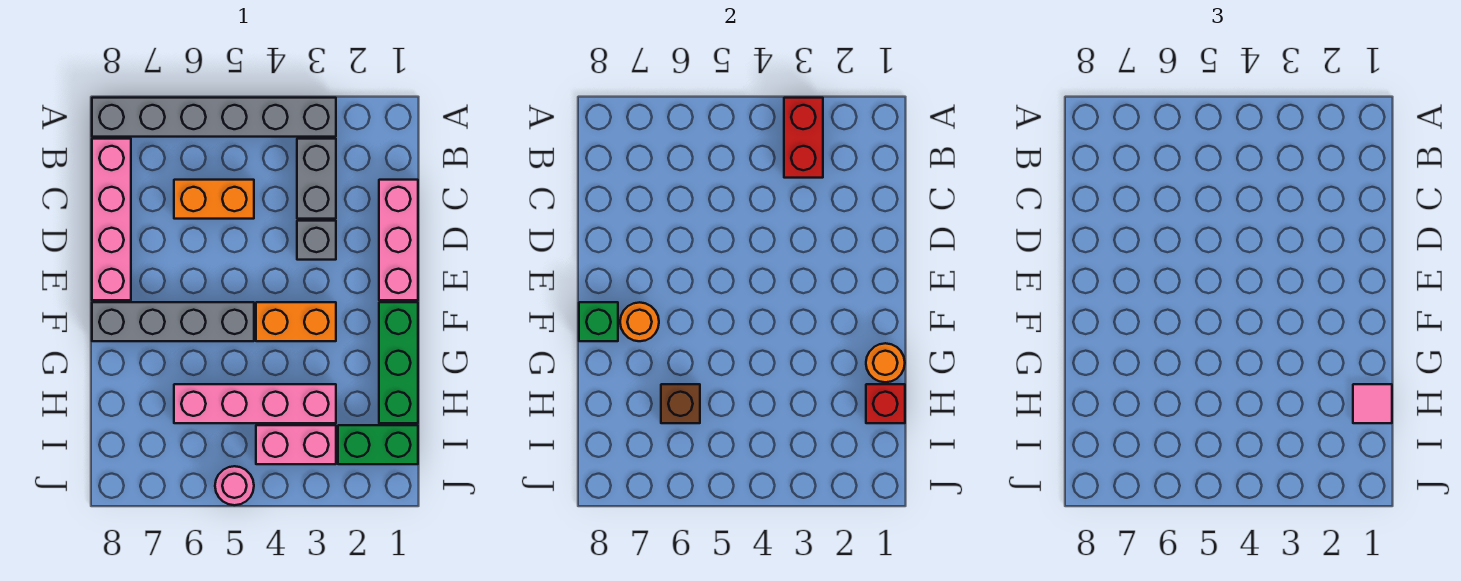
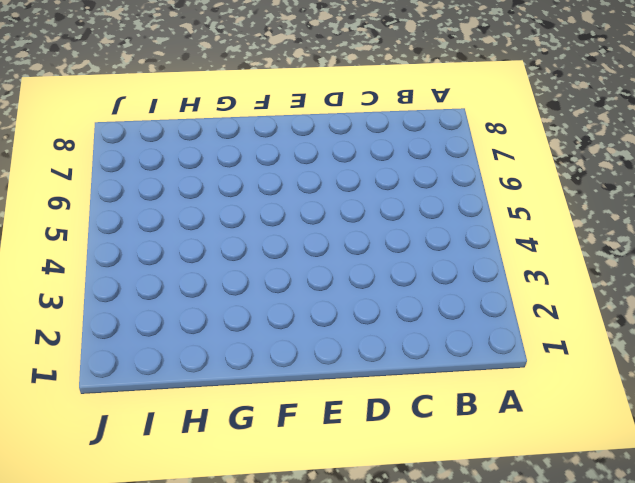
none -> grey brick A3:A8 level 1
none -> grey brick B3:C3 level 1
none -> pink brick B8:E8 level 1

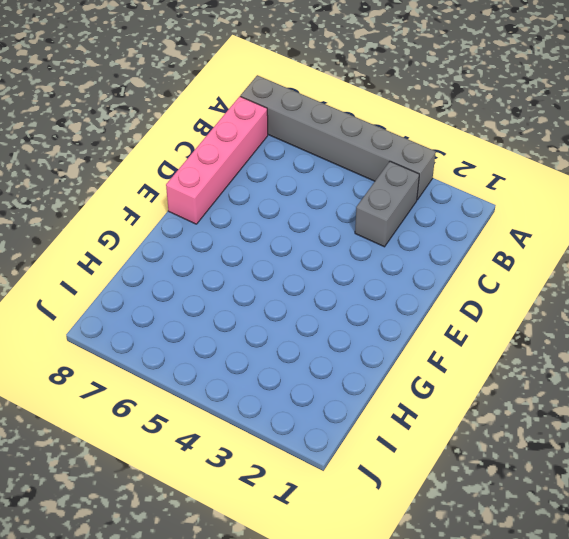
none -> pink brick C1:E1 level 1
none -> orange brick C5:C6 level 1
none -> grey brick D3 level 1

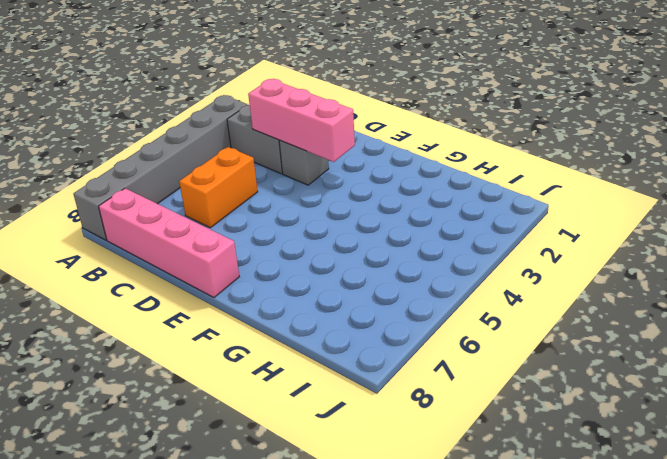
pink brick C3:E3 level 2 -> pink brick C1:E1 level 1
none -> green brick F1:H1 level 1
none -> orange brick F3:F4 level 1
none -> grey brick F5:F8 level 1

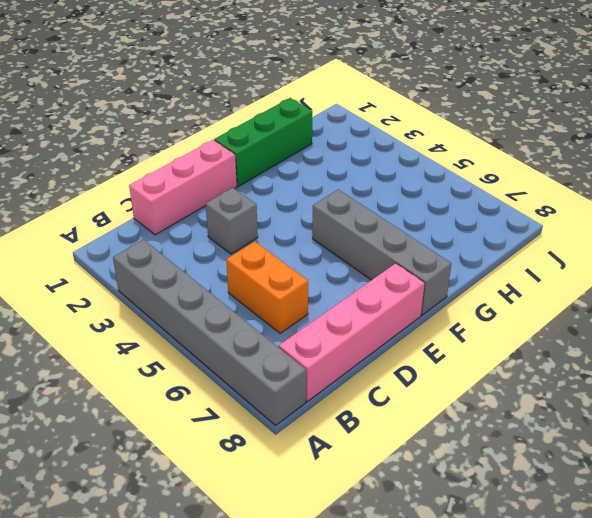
none -> grey brick B3:C3 level 1
none -> orange brick F3:F4 level 1
none -> pink brick H3:H6 level 1

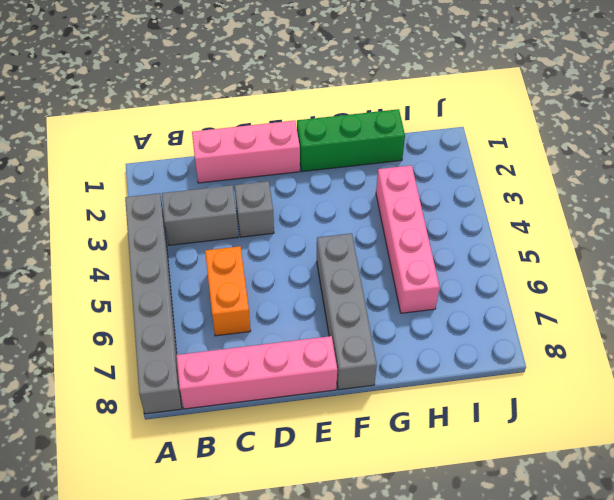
none -> orange brick F3:F4 level 1
none -> green brick I1:I2 level 1
none -> pink brick I3:I4 level 1

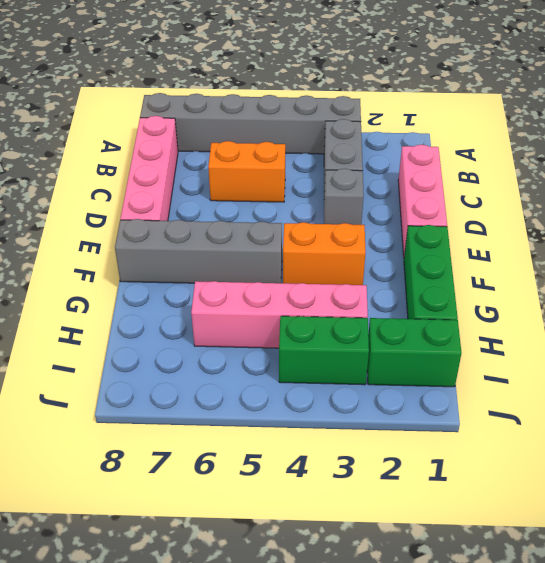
green brick I3:I4 level 1 -> pink brick I3:I4 level 1
none -> pink round brick J5 level 1
none -> red brick A3:B3 level 2
none -> orange round brick F7 level 2

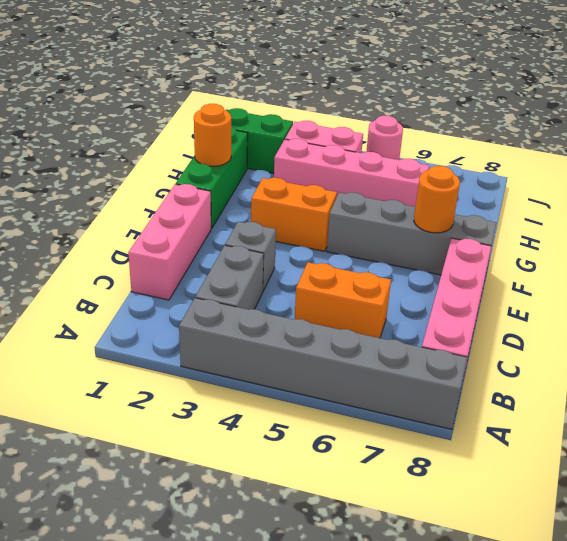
none -> red brick A3:B3 level 2
none -> green brick F8 level 2
none -> red brick H1 level 2

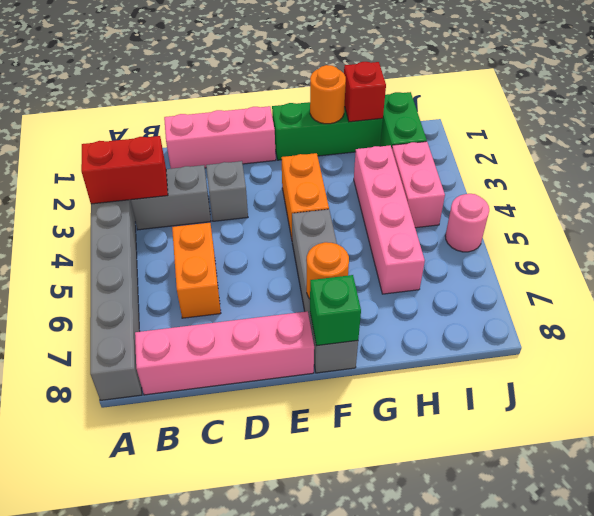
none -> brown brick H6 level 2
none -> pink tile H1 level 3

